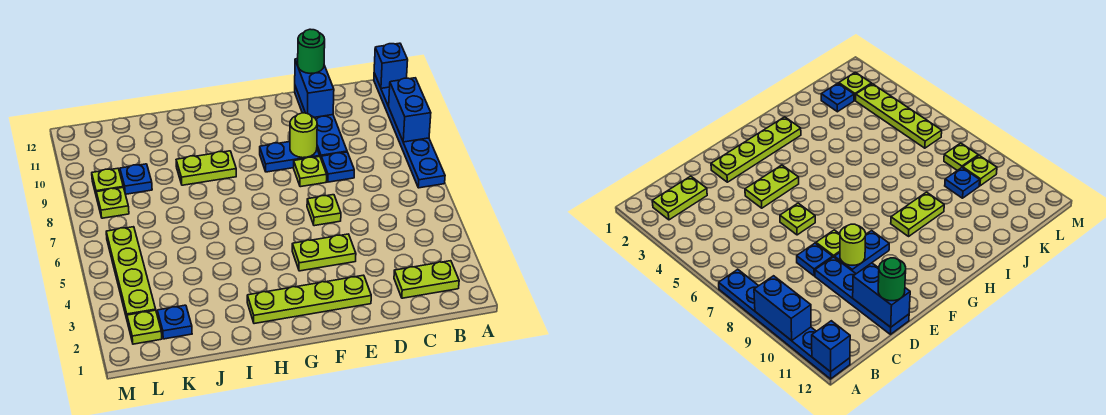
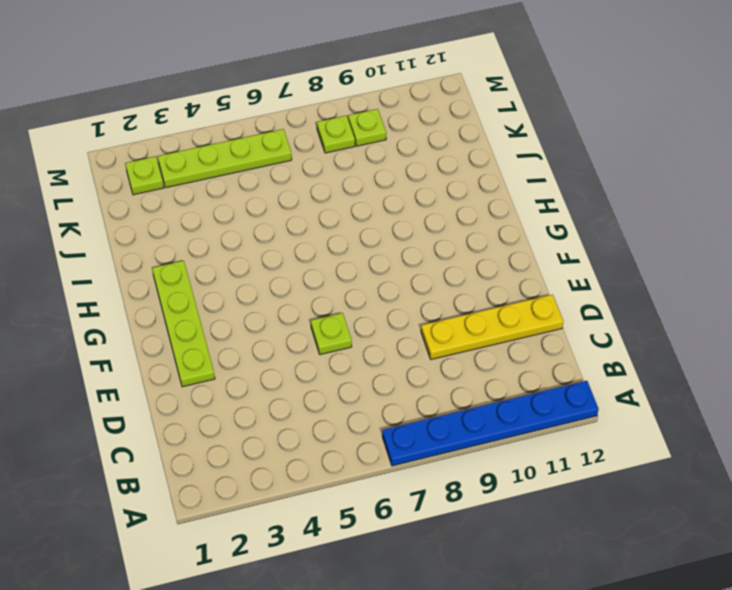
yellow plate D9:D12 level 1 -> blue plate D9:D12 level 1
none -> lime plate B2:C2 level 1
none -> blue plate D8 level 1
none -> lime plate E4:F4 level 1

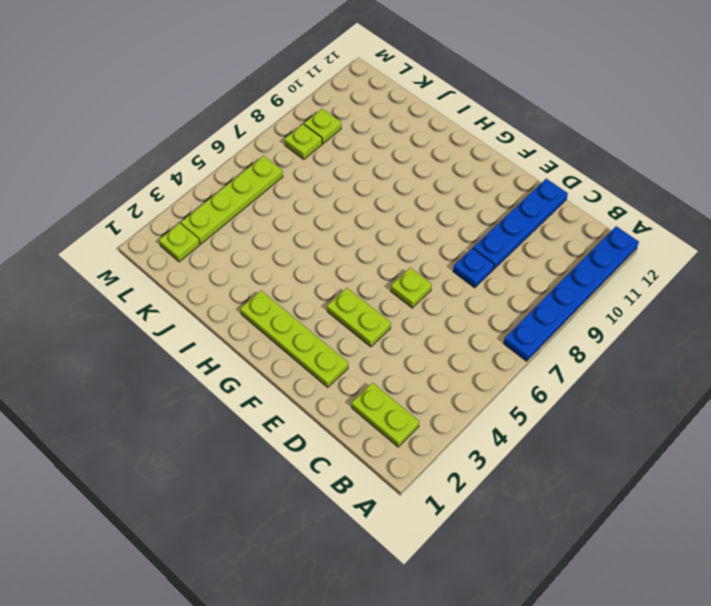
none -> lime plate E8 level 1
none -> blue plate E9:F9 level 1
none -> lime plate H9:I9 level 1

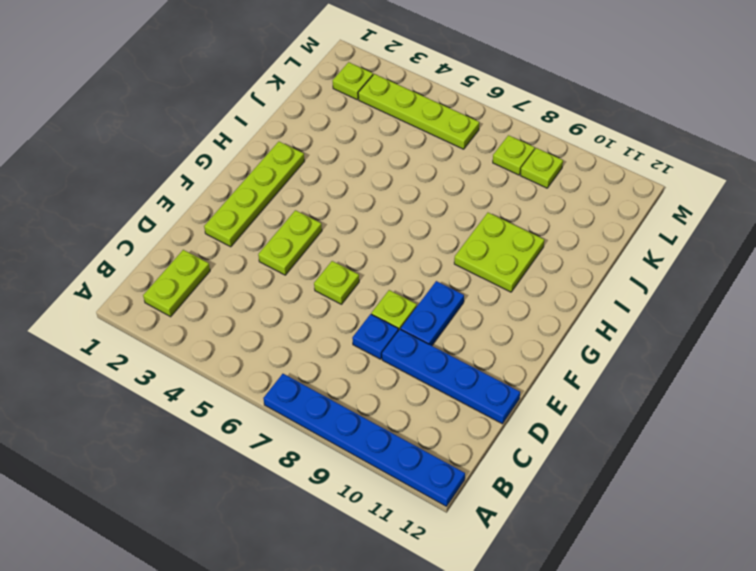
lime plate H9:I10 level 1 -> lime plate H9:I9 level 1
none -> blue plate K2 level 1
none -> blue plate K9 level 1
none -> blue brick A9:A10 level 2

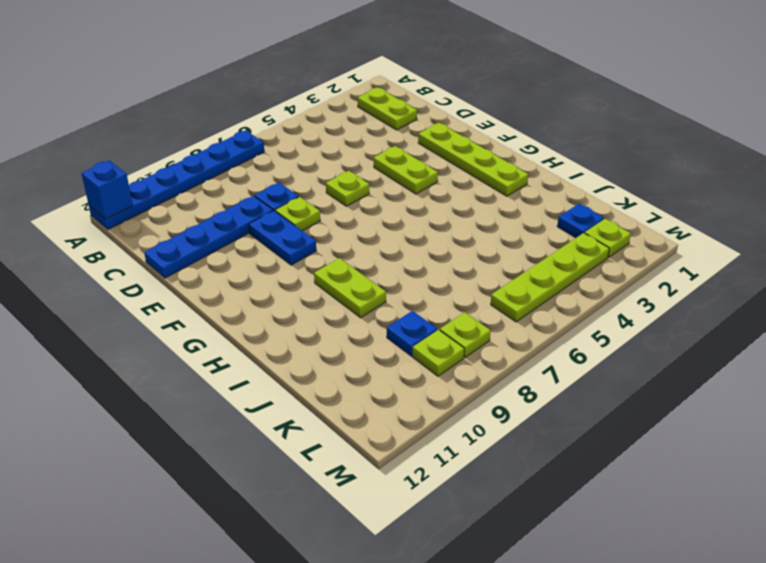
none -> blue brick A9:A10 level 2
none -> blue brick D11:D12 level 2
none -> lime round brick E9 level 2

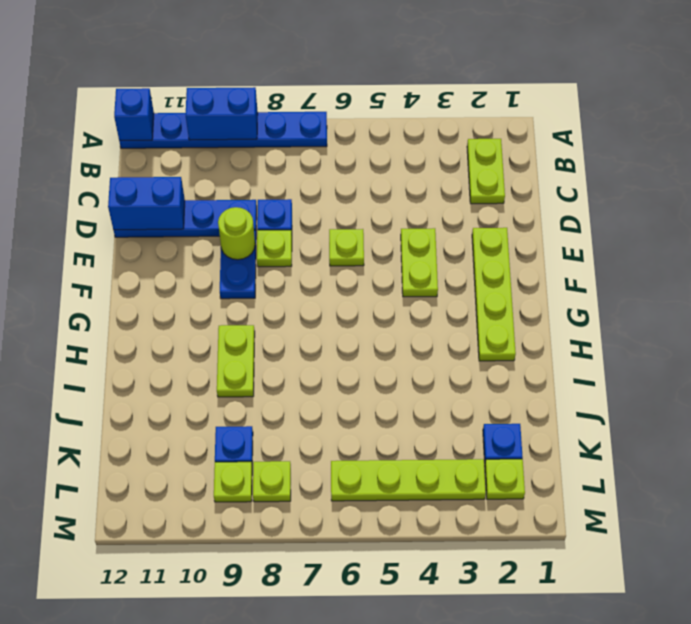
none -> green round brick D12 level 3

